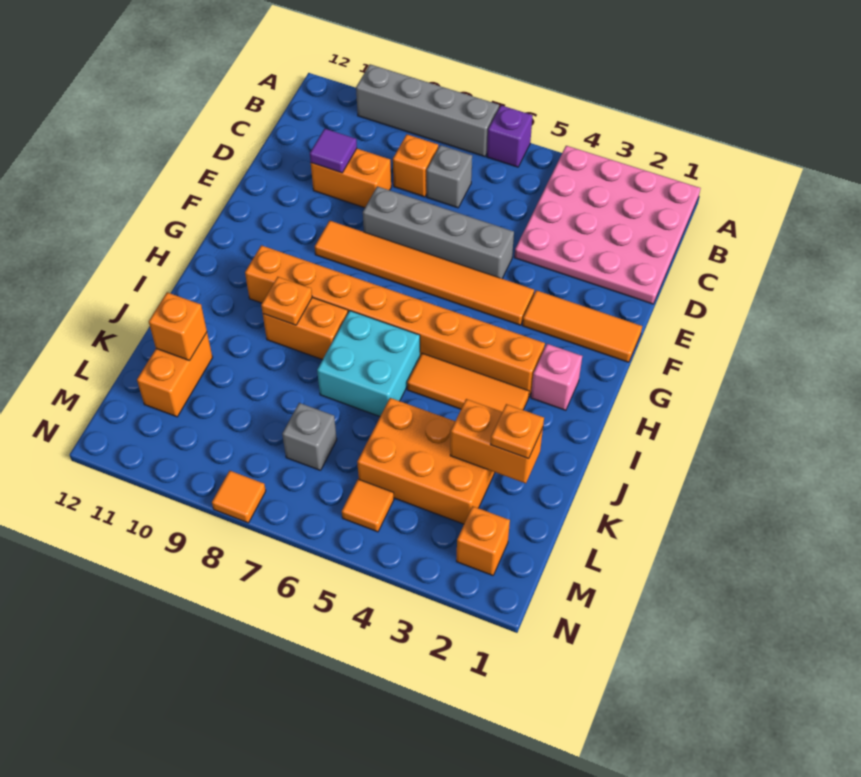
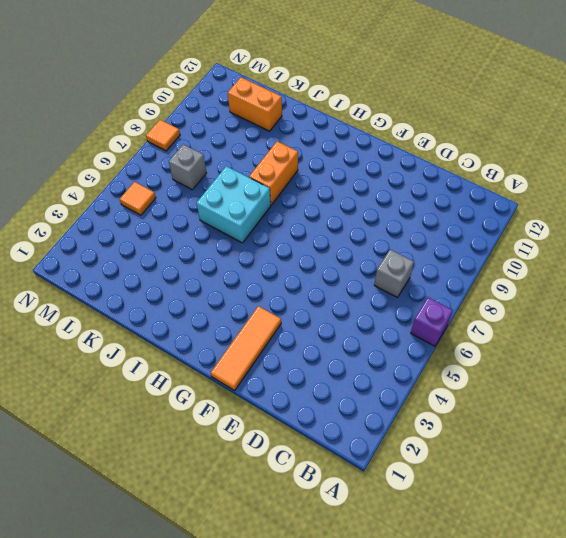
none -> pink plate A1:D4 level 1
none -> grey brick A7:A10 level 1
none -> orange brick C8 level 1

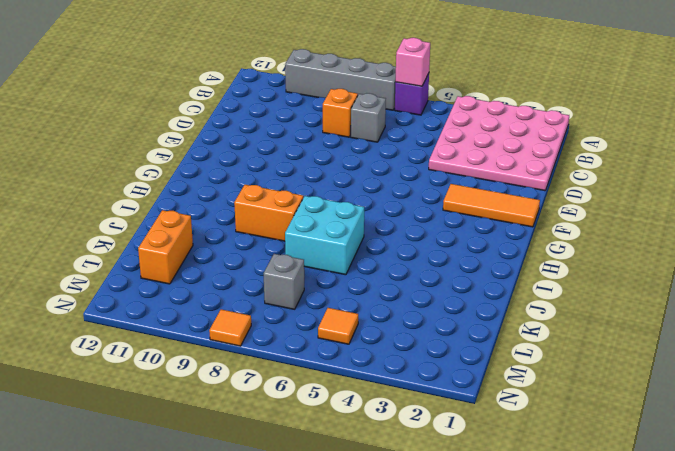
pink brick A6 level 2 -> pink brick H2 level 1
none -> orange brick D9:D10 level 1
none -> grey brick E5:E8 level 1
none -> orange tile F4:F9 level 1

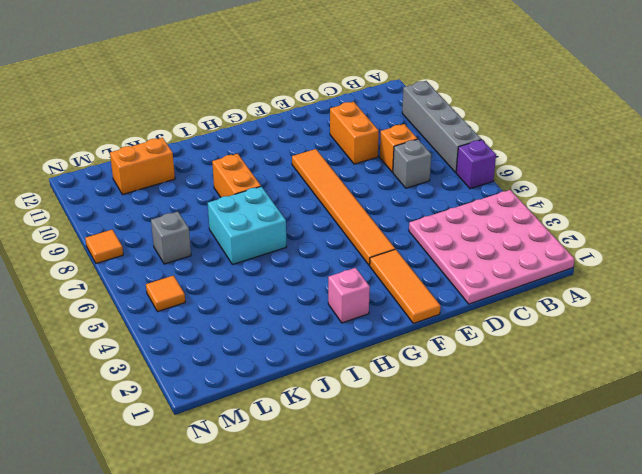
none -> grey brick E5:E8 level 1
none -> orange brick H3:H10 level 1
none -> orange tile I3:I5 level 1

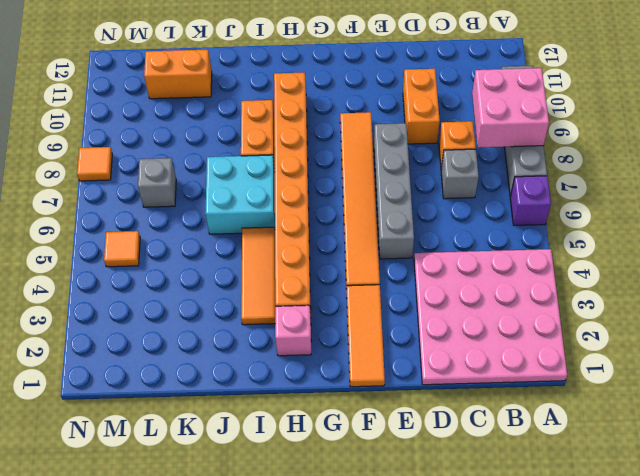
pink brick A8:B9 level 2 -> none
none -> orange brick K3:L5 level 1
none -> orange brick M2 level 1
none -> purple tile D10 level 2

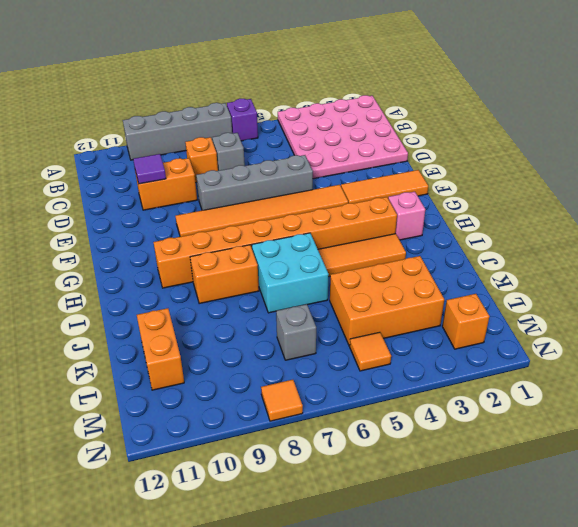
none -> orange plate I9 level 2
none -> orange brick K2:K3 level 2
none -> orange brick K11 level 2

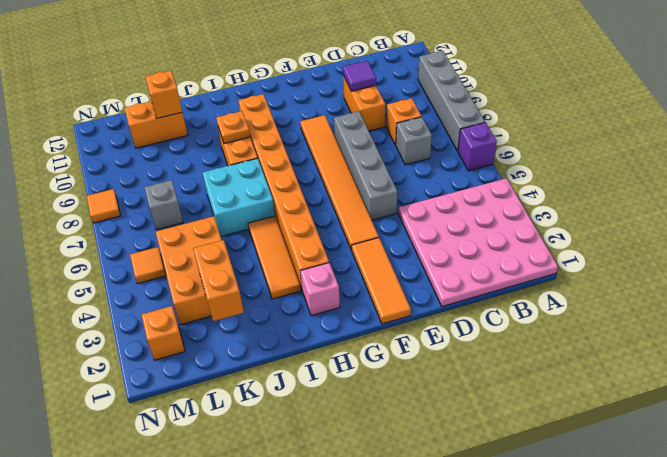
none -> orange plate K2 level 3

